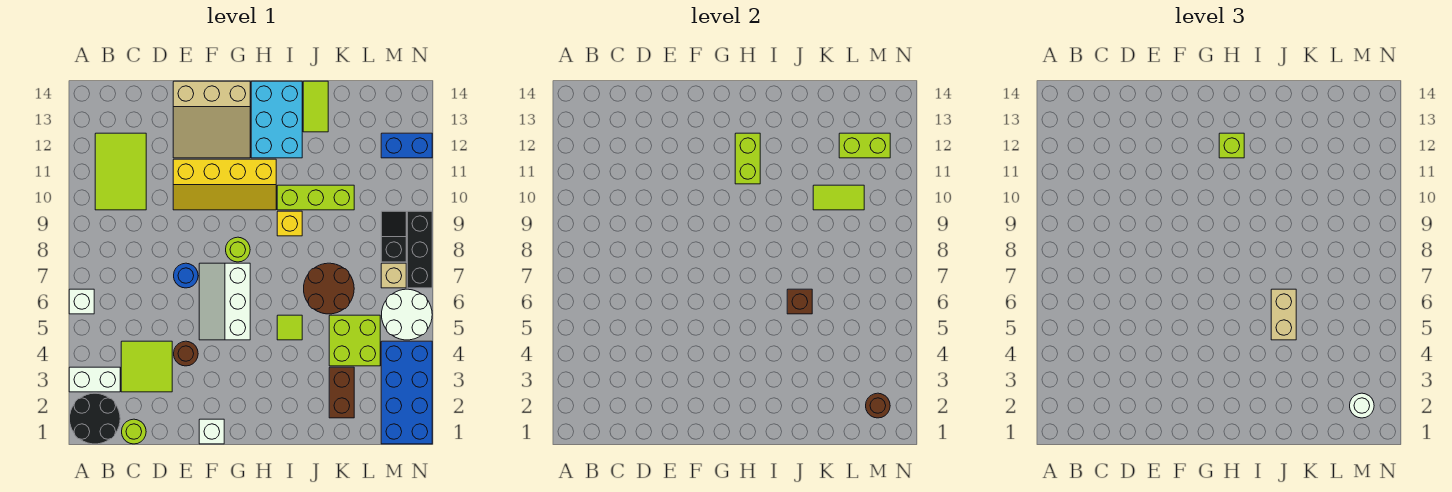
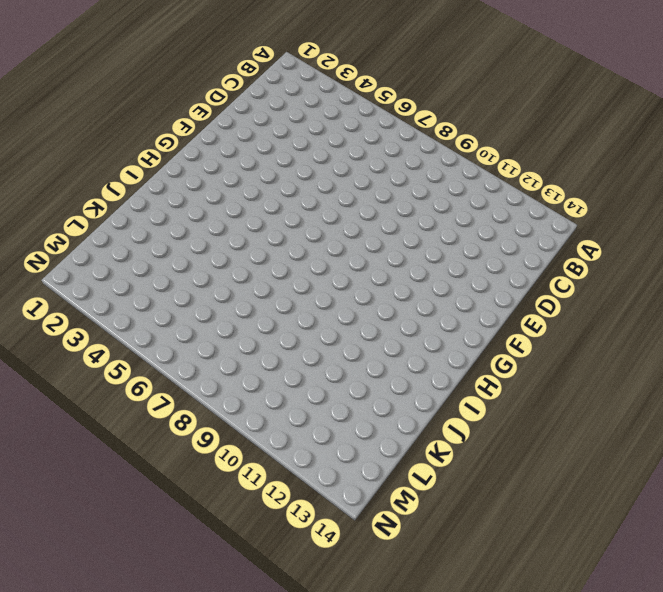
none -> black round brick A1:B2 level 1
none -> white brick A3:B3 level 1
none -> white brick A6 level 1
none -> lime tile B10:C12 level 1

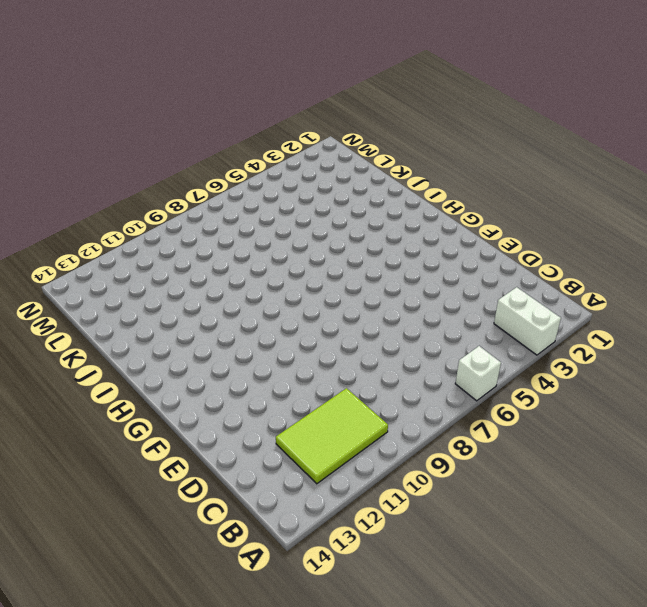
none -> black round brick A1:B2 level 1
none -> lime round brick C1 level 1
none -> lime tile C3:D4 level 1
none -> brown round brick E4 level 1

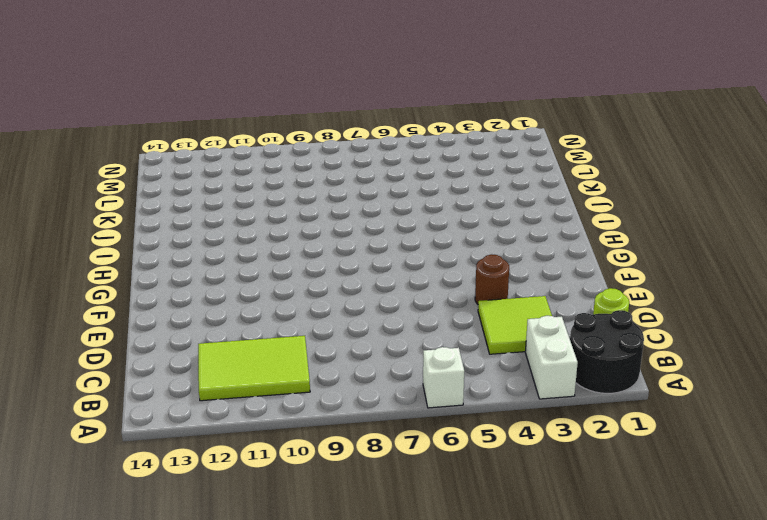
none -> blue round brick E7 level 1
none -> yellow slope E10:H11 level 1 top 11
none -> tan slope E12:G14 level 1 top 14
none -> white brick F1 level 1

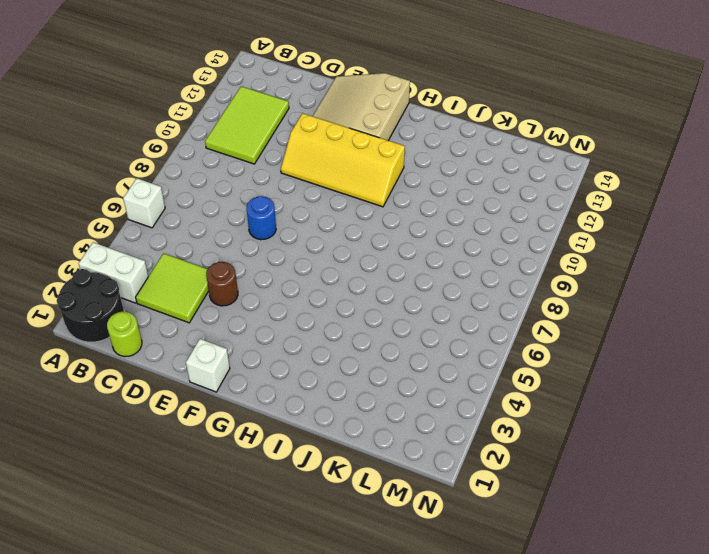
tan slope E12:G14 level 1 top G -> tan slope E12:G14 level 1 top 14
none -> white slope F5:G7 level 1 top G
none -> lime round brick G8 level 1
none -> cyan brick H12:I14 level 1
none -> lime tile I5 level 1

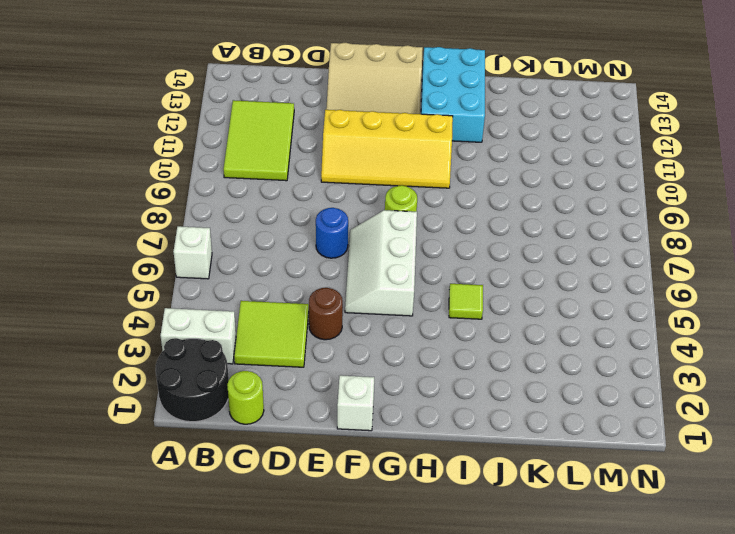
none -> yellow brick I9 level 1
none -> lime brick I10:K10 level 1
none -> brown round brick J6:K7 level 1
none -> lime tile J13:J14 level 1

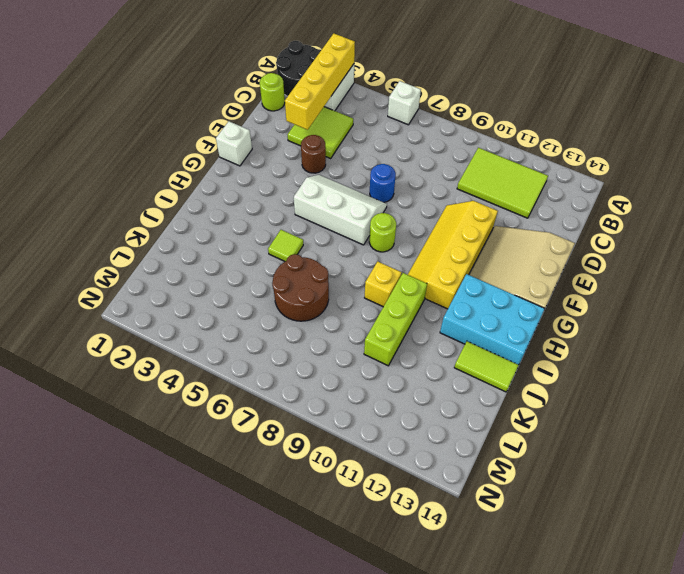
yellow brick A3:D3 level 2 -> none
none -> brown brick K2:K3 level 1
none -> lime brick K4:L5 level 1
none -> blue brick M1:N4 level 1
none -> white round brick M5:N6 level 1

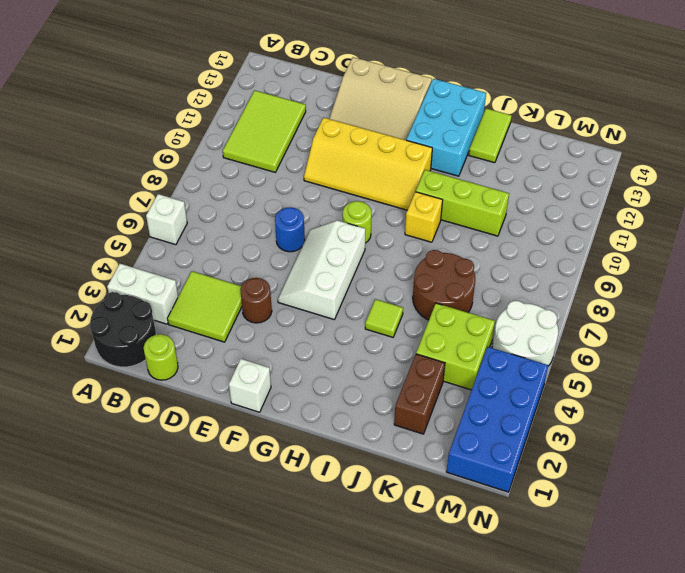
none -> tan brick M7 level 1
none -> black slope M8:M9 level 1 top 8
none -> blue brick M12:N12 level 1
none -> black brick N7:N9 level 1

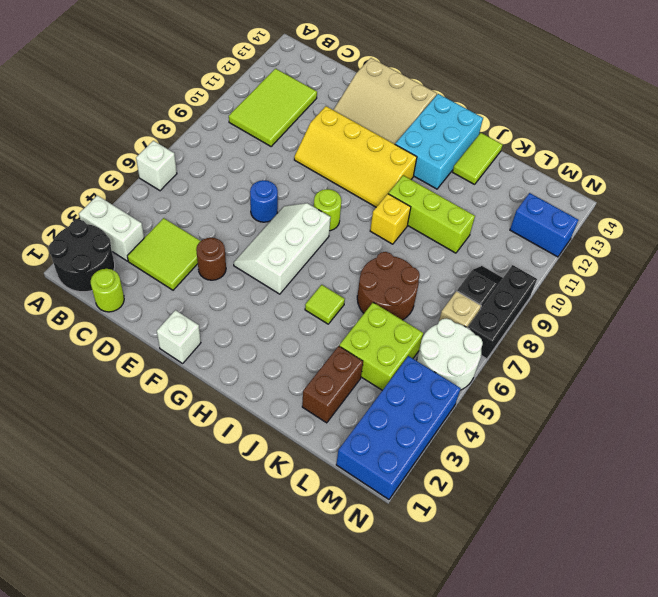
none -> lime brick H11:H12 level 2
none -> brown brick J6 level 2
none -> lime tile K10:L10 level 2
none -> lime brick L12:M12 level 2

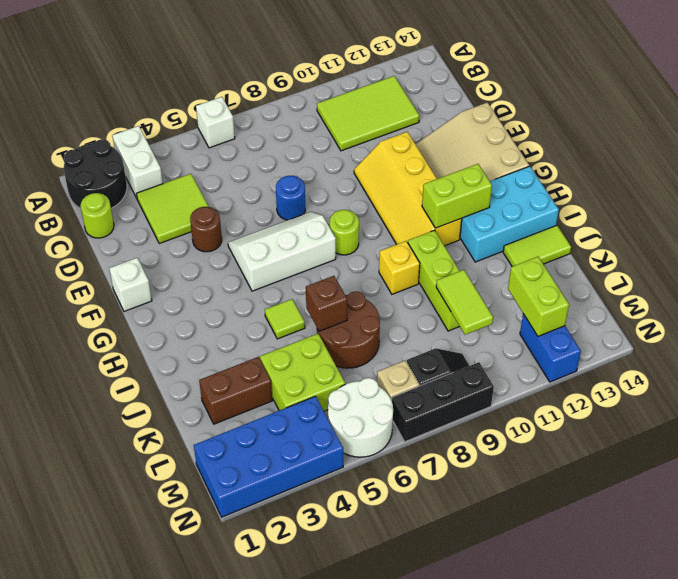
none -> brown round brick M2 level 2
none -> lime brick H12 level 3
none -> tan brick J5:J6 level 3
none -> white round brick M2 level 3

